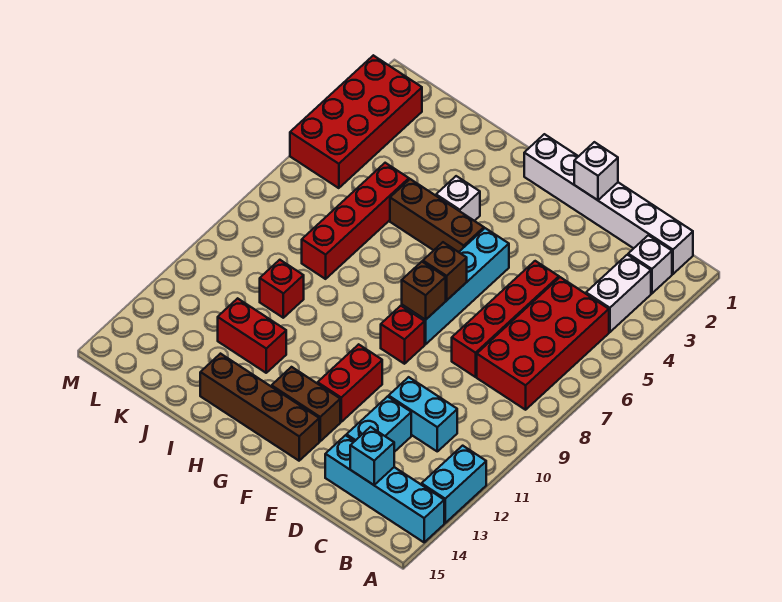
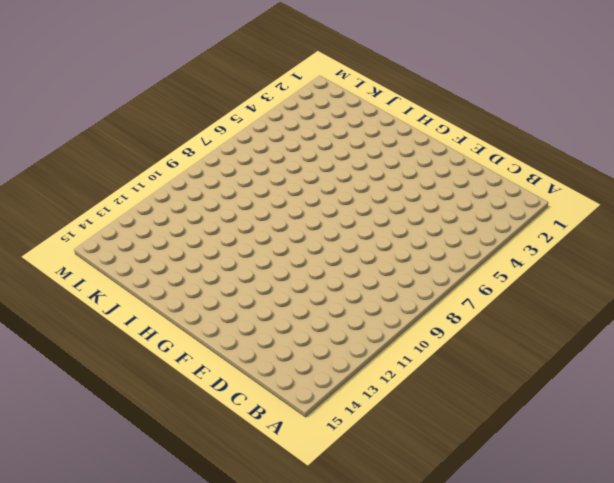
none -> cyan brick A12:A13 level 1
none -> cyan brick A14:D14 level 1
none -> white brick B1:G1 level 1

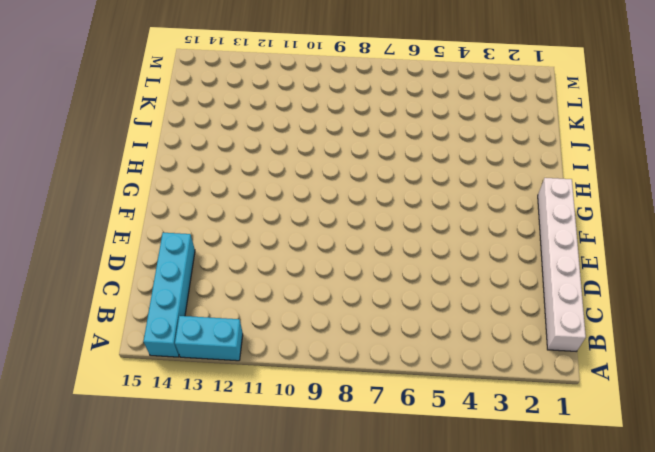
none -> white brick B2 level 1
none -> white brick B3:B4 level 1
none -> red brick B5:C8 level 1

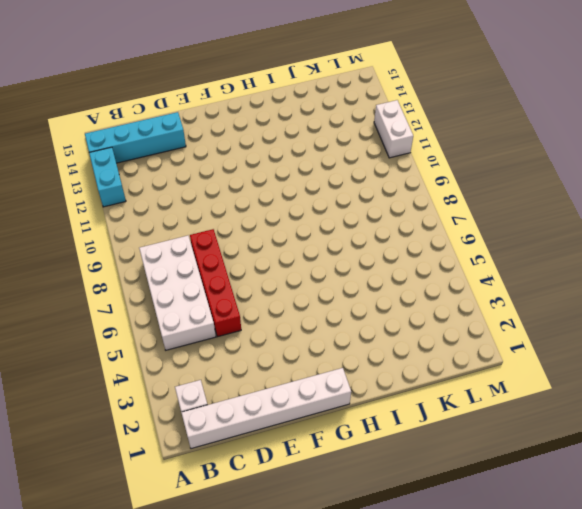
white brick B5:C8 level 1 -> red brick B5:C8 level 1
white brick M11:M12 level 1 -> white brick B3:B4 level 1
none -> cyan brick C11:D11 level 1
none -> cyan brick D12:D13 level 1
none -> cyan brick F5:F8 level 1

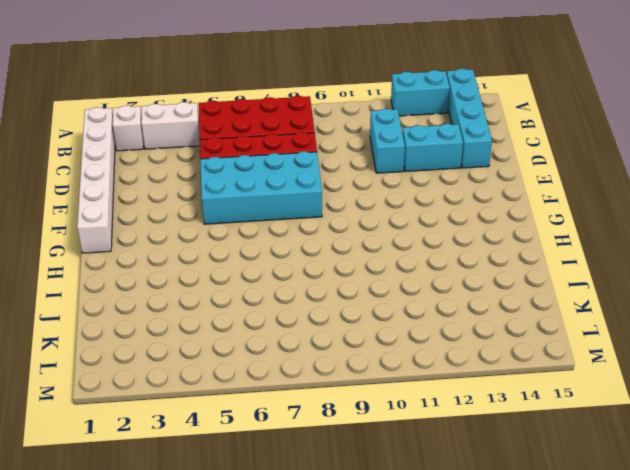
cyan brick E5:F8 level 1 -> cyan brick F5:F8 level 1
none -> red brick F9 level 1
none -> red brick F11:F12 level 1
none -> brown brick F13:G13 level 1

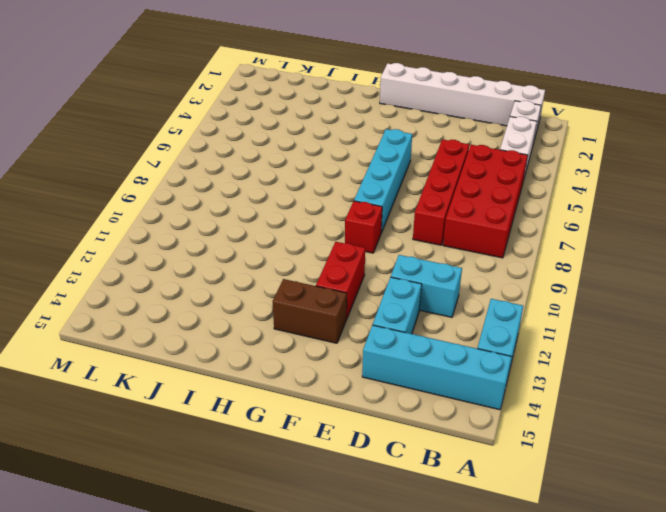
none -> brown brick F14:I14 level 1
none -> brown brick G5:I5 level 1
none -> white brick H4 level 1

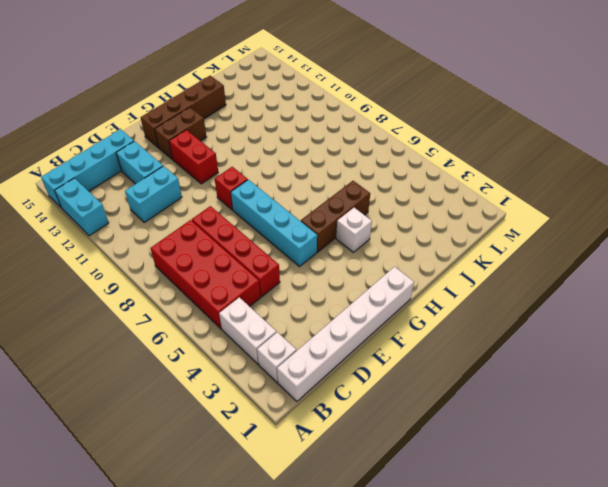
none -> red brick I12:J12 level 1
none -> red brick J5:J8 level 1
none -> red brick J10 level 1

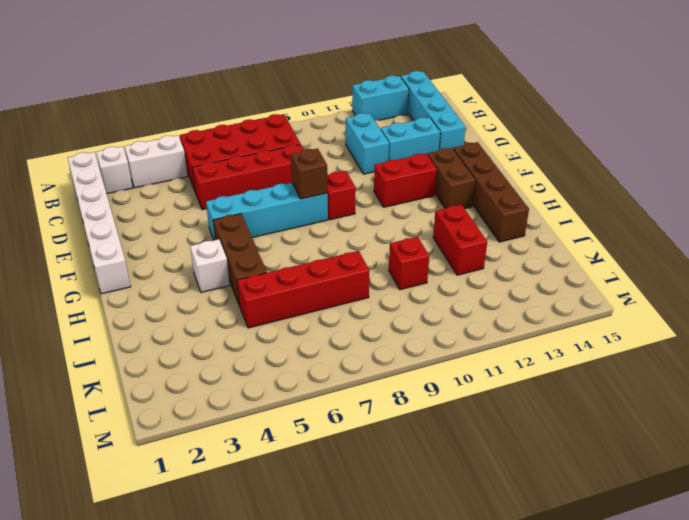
none -> red brick L2:M5 level 1
none -> cyan brick C14 level 2
none -> white brick E1 level 2

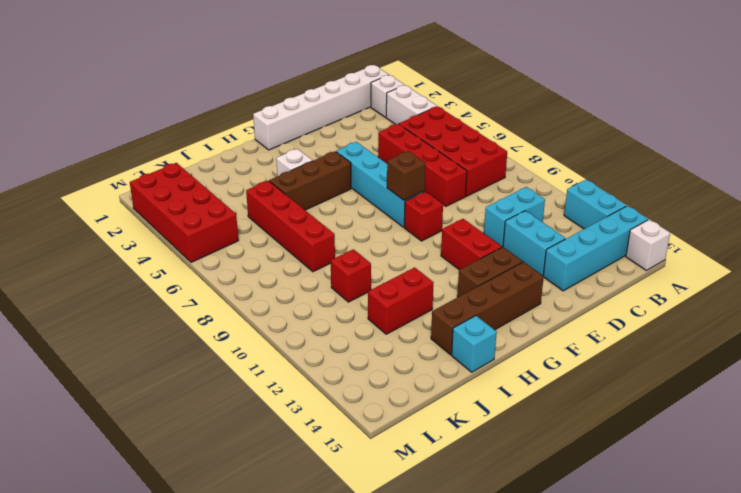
white brick A15 level 1 -> white brick E1 level 2
cyan brick I15 level 1 -> cyan brick C14 level 2
none -> brown brick F7 level 2

